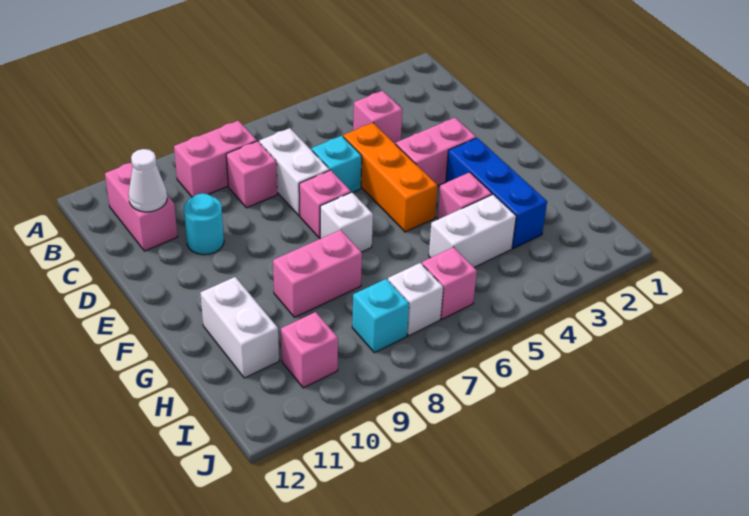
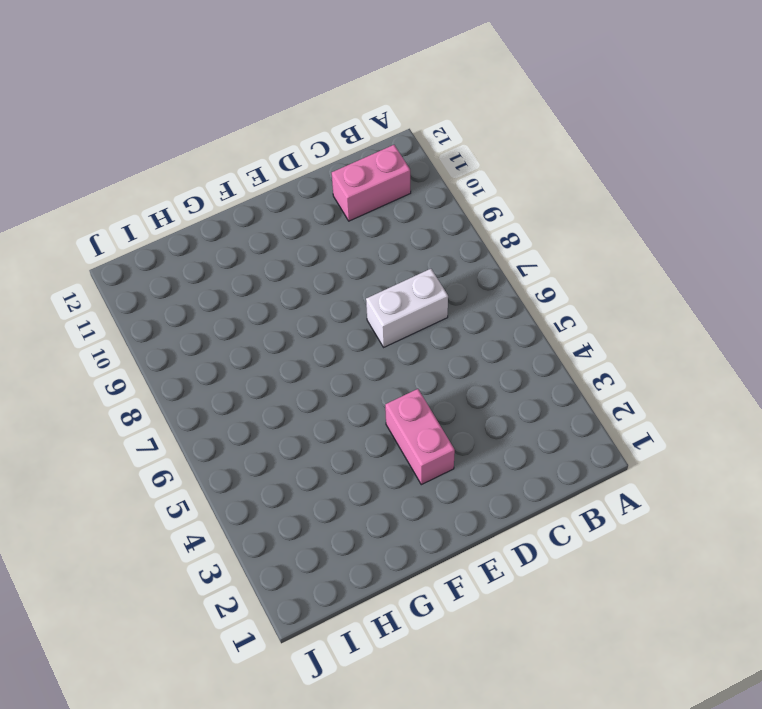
none -> pink brick B8:B9 level 1
none -> pink brick C4 level 1
none -> pink brick C8 level 1

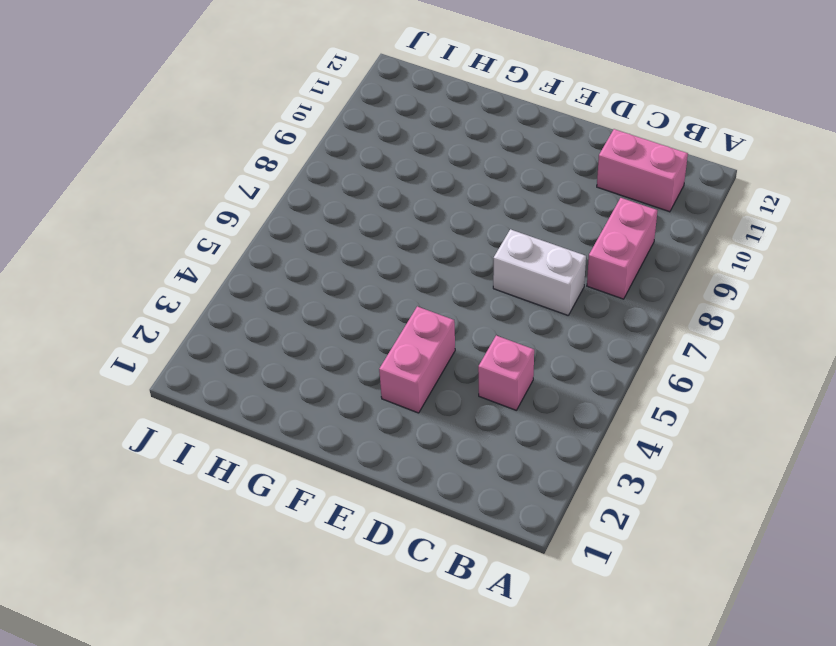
none -> pink brick C8 level 1
none -> orange brick D5:F5 level 1
none -> cyan brick D6 level 1

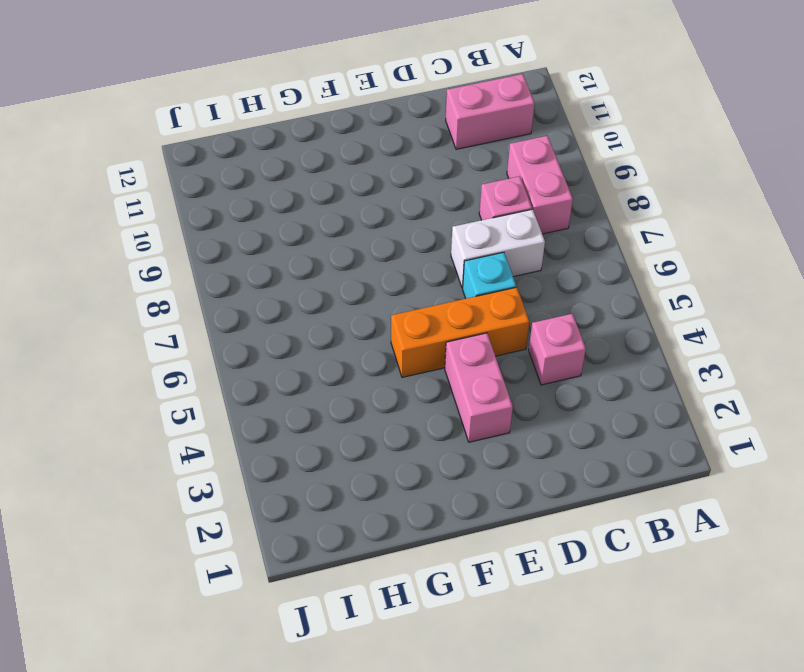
none -> cyan round brick D10 level 1
none -> pink brick E7 level 1
none -> blue brick F3:H3 level 1

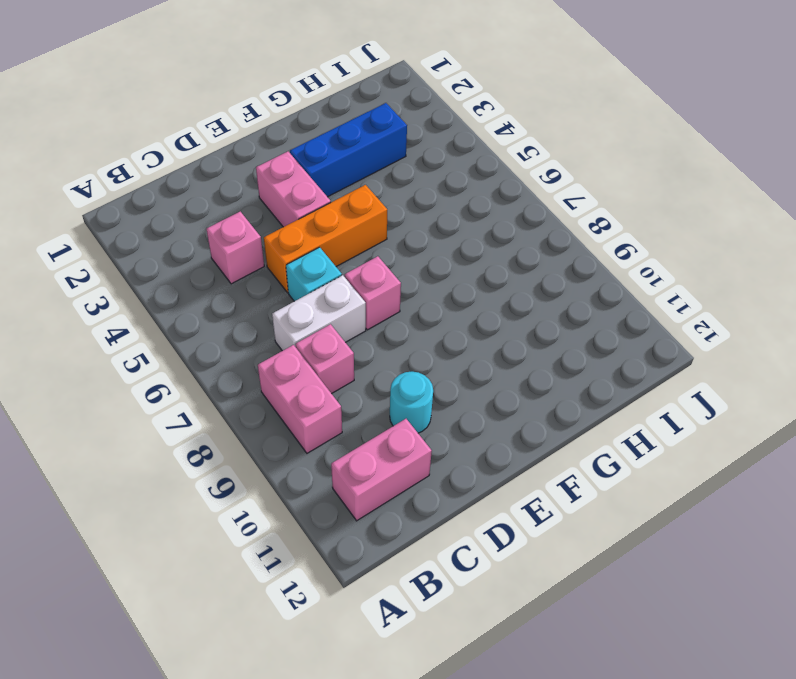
none -> white brick F7 level 1
none -> pink brick G4 level 1
none -> pink brick G8:G9 level 1

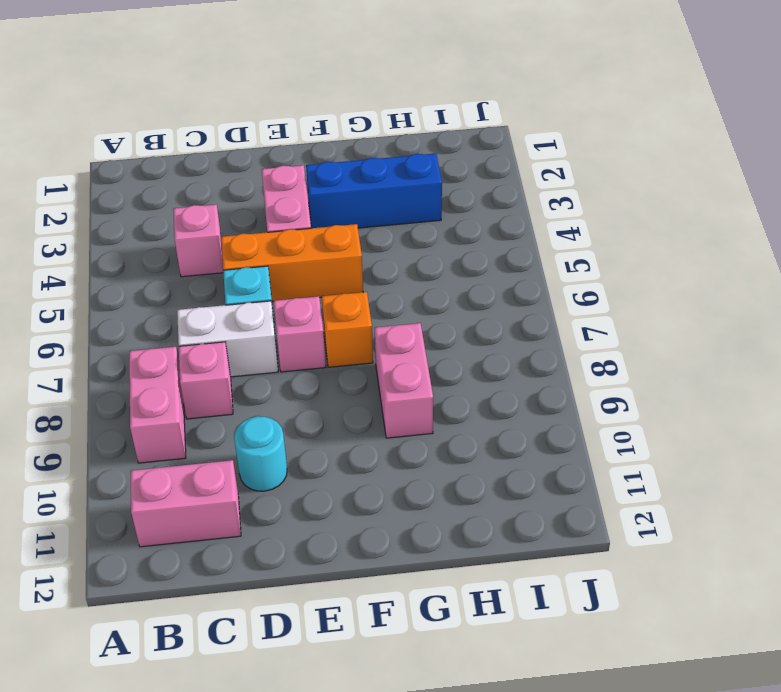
orange brick F7 level 1 -> white brick F7 level 1
none -> pink brick G4 level 1
none -> white brick G11:H11 level 1
none -> white brick H4:H5 level 1

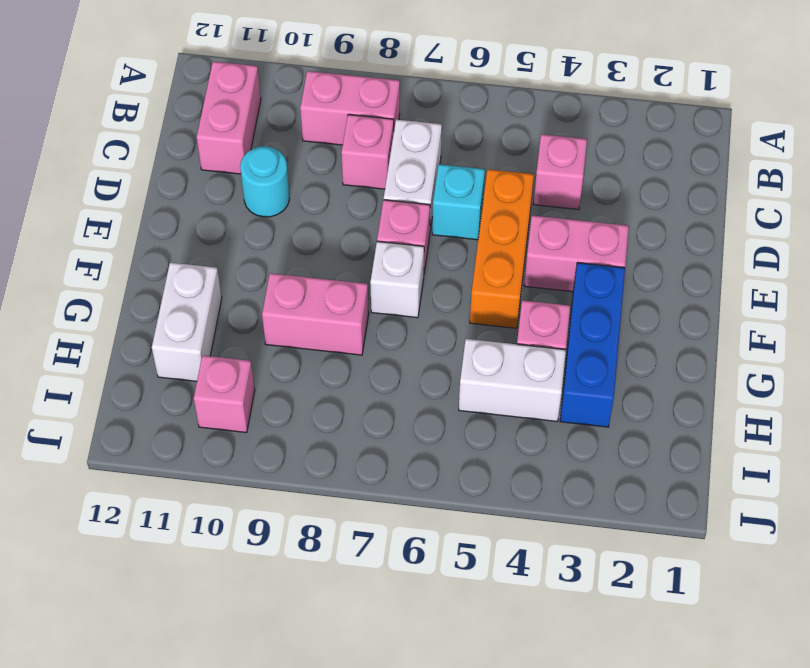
none -> pink brick I6 level 1
none -> white brick I7 level 1
none -> cyan brick I8 level 1

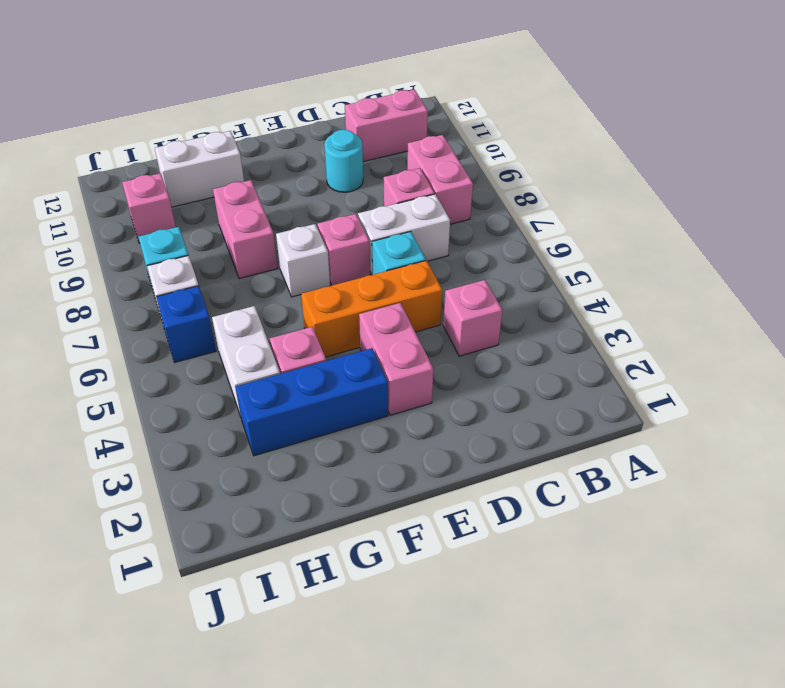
blue brick I6 level 1 -> pink brick I6 level 1
none -> white cone C11 level 2

